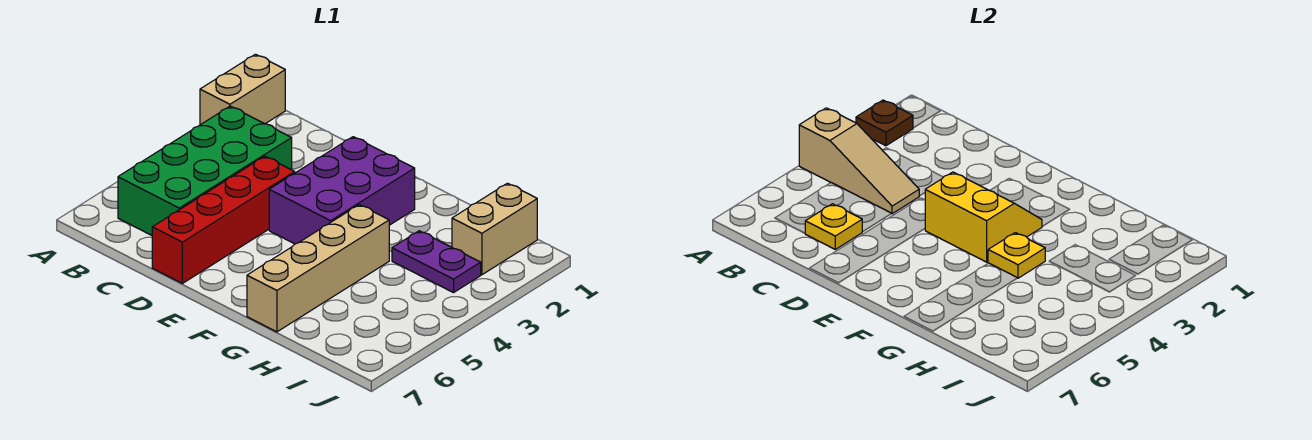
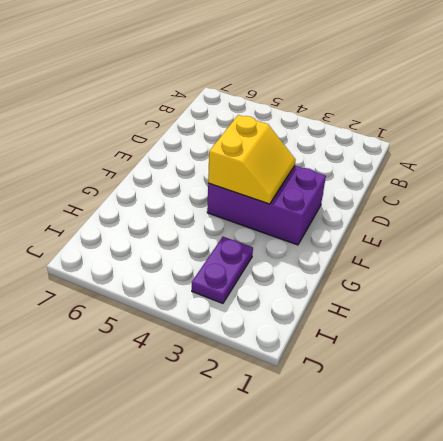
none -> tan brick A1:A2 level 1
none -> green brick B3:C6 level 1
none -> red brick D4:D7 level 1

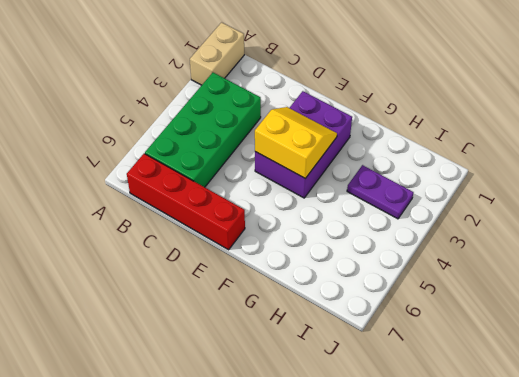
red brick B7:E7 level 1 -> red brick D4:D7 level 1
none -> tan brick G4:G7 level 1
none -> tan brick I1:I2 level 1
none -> brown plate A2 level 2

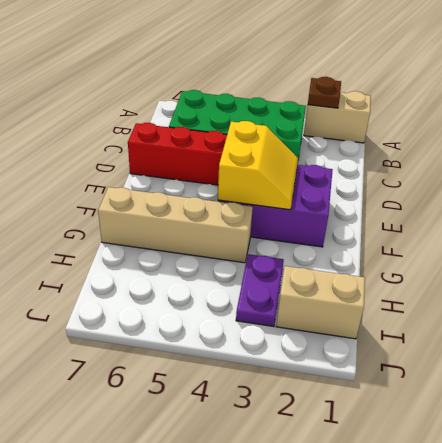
none -> tan slope A4:C4 level 2 top A
none -> yellow plate C6 level 2
none -> yellow plate G4 level 2

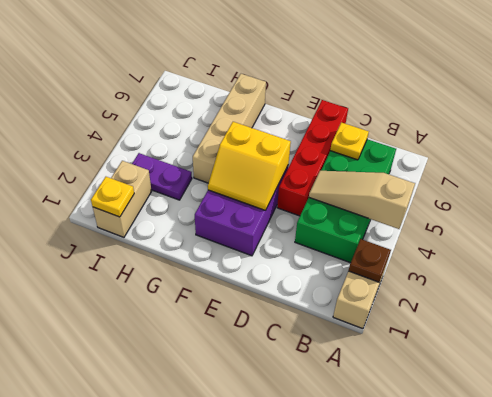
yellow plate I1 level 2 -> yellow plate G4 level 2

